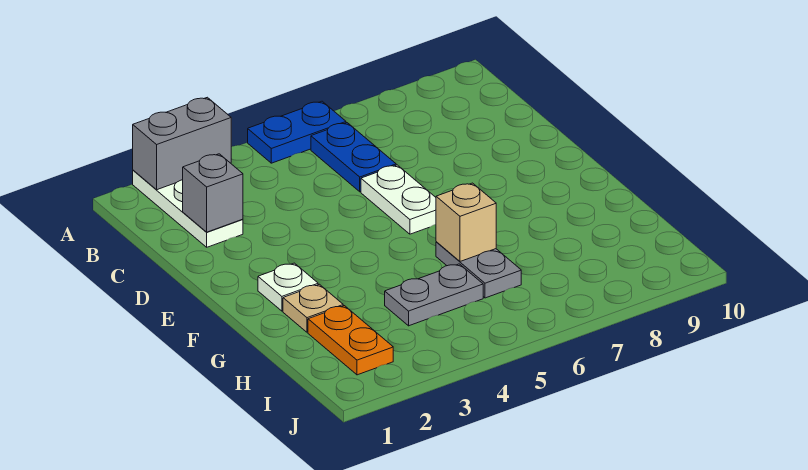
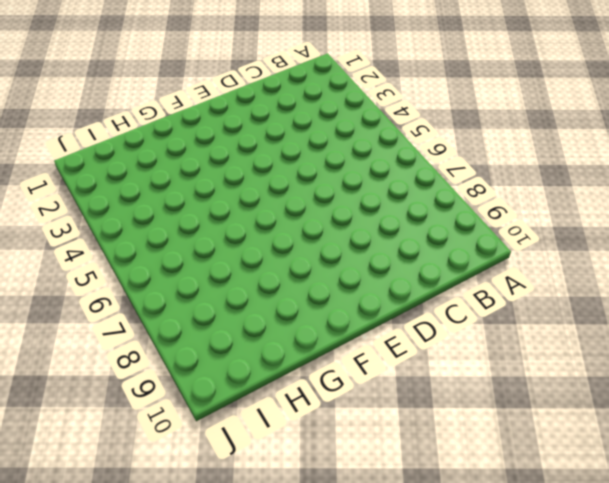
none -> white plate A2:C2 level 1
none -> blue plate A5:A6 level 1
none -> blue plate B6:C6 level 1

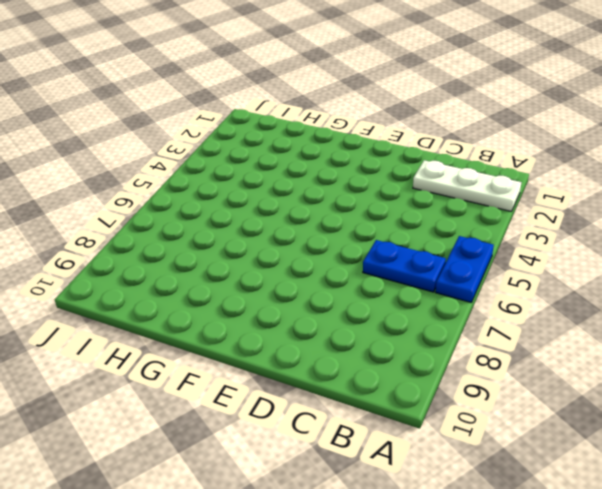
none -> white plate D6:E6 level 1
none -> white plate F2 level 1
none -> tan plate G2 level 1

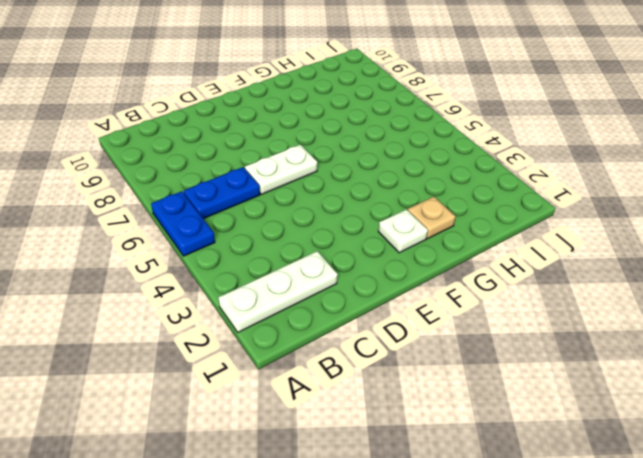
none -> grey plate G6:H6 level 1
none -> orange plate H2:I2 level 1
none -> grey plate H4:H5 level 1

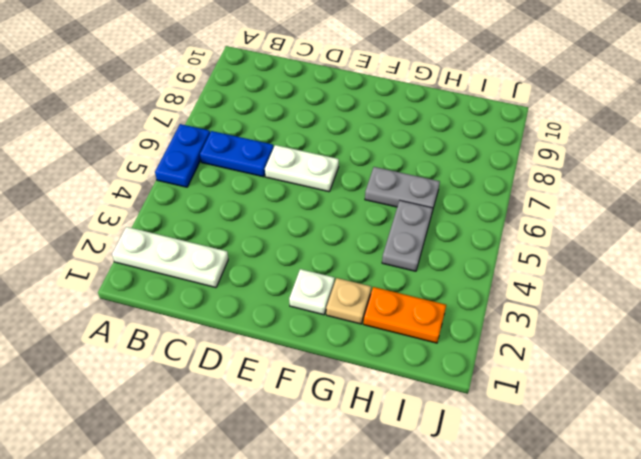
none -> grey brick A2:A3 level 2
none -> grey brick C2 level 2
none -> tan brick G6 level 2

